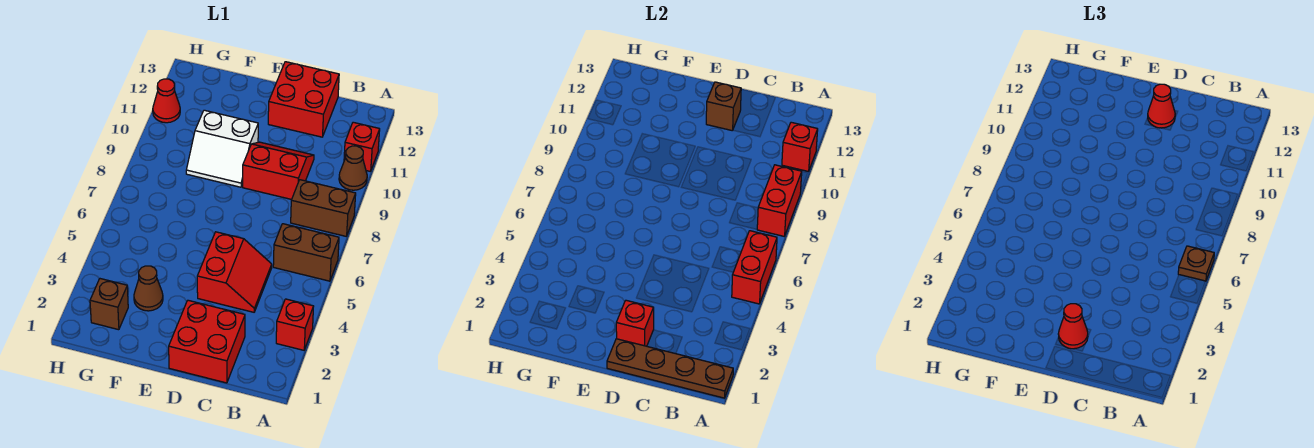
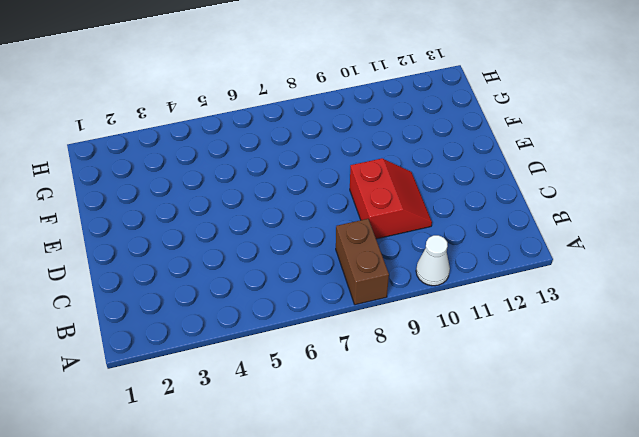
white cone A10 level 1 -> brown cone A10 level 1
none -> red brick A3 level 1
none -> brown brick A6:B6 level 1
none -> red brick A11 level 1

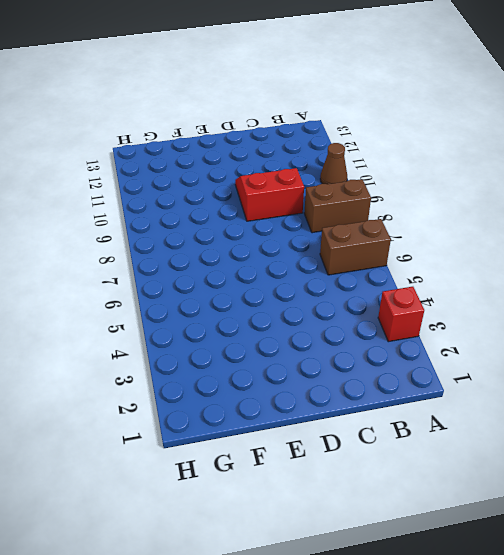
none -> red brick A11 level 1
none -> red brick C1:D2 level 1
none -> red slope C4:D5 level 1 top D

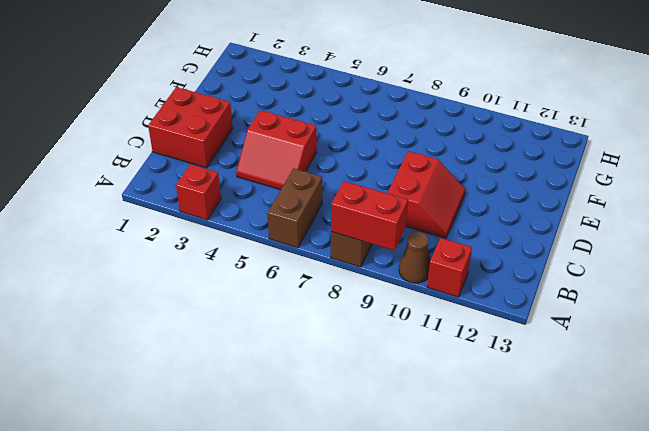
none -> red brick C12:D13 level 1
none -> white slope E9:F10 level 1 top 10
none -> brown cone F3 level 1

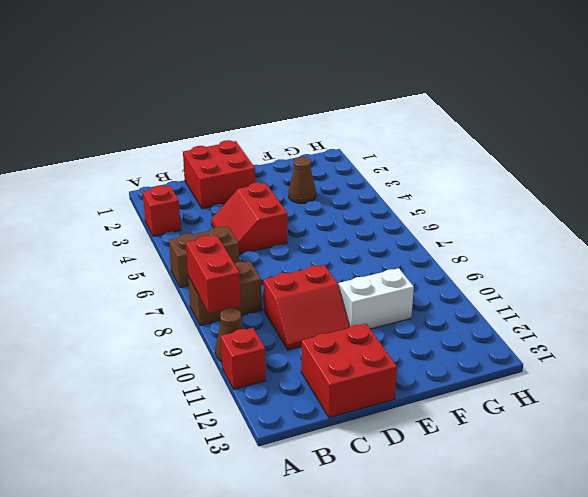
none -> brown brick G2 level 1
none -> red cone H11 level 1
none -> brown plate A1:D1 level 2

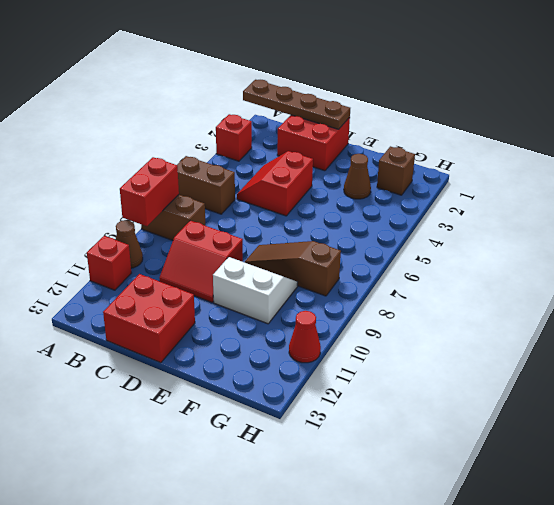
brown slope E8:G8 level 1 top G -> none
none -> red brick A5:A6 level 2
none -> red brick A11 level 2
none -> red brick D2 level 2

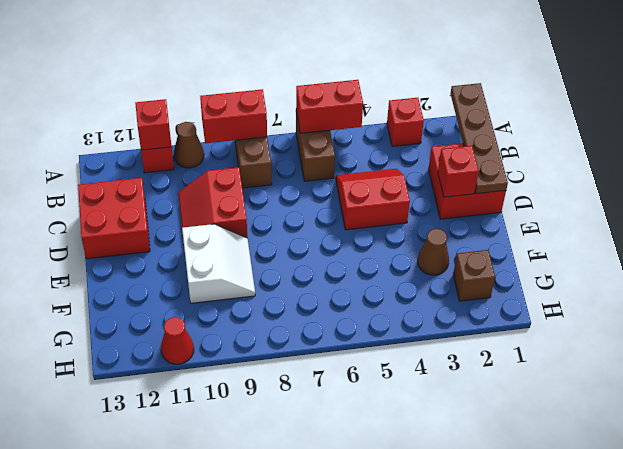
none -> brown brick D12 level 2
none -> brown plate A6 level 3
none -> red cone D2 level 3

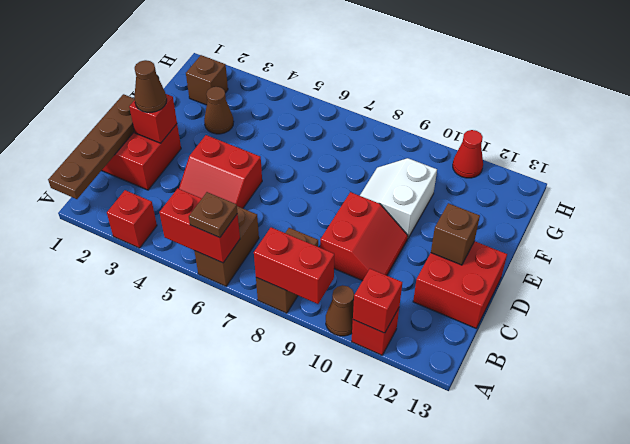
brown cone D2 level 3 -> red cone D2 level 3
none -> red cone D12 level 3

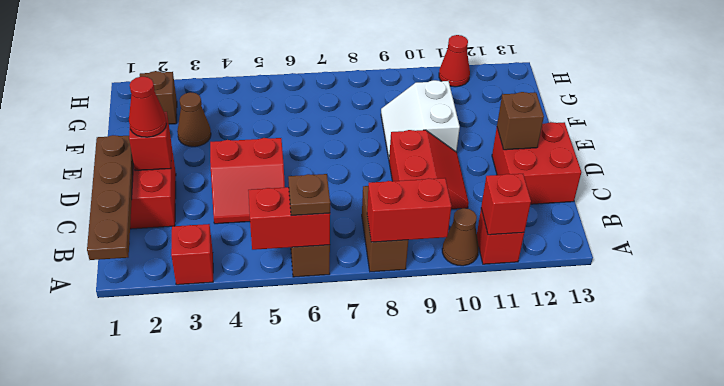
none -> red cone D12 level 3

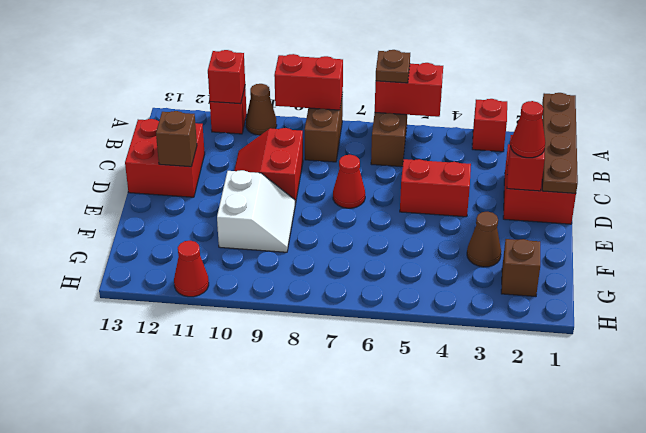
red cone D7 level 1 -> red cone D12 level 3

